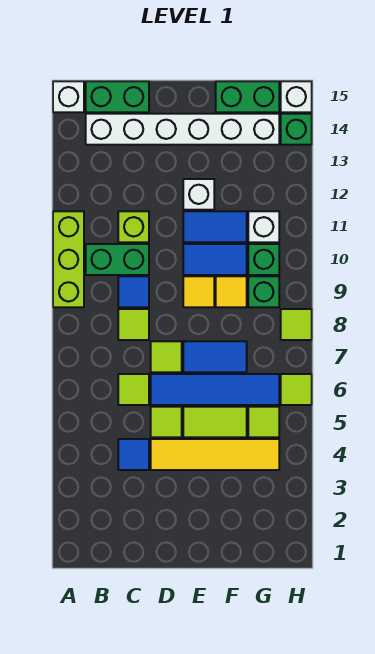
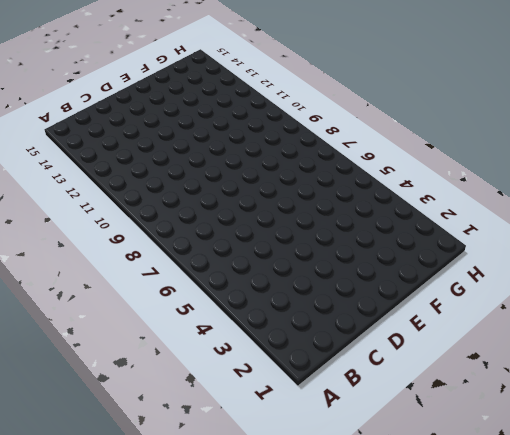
none -> lime brick A9:A11 level 1
none -> white brick A15 level 1
none -> green brick B10:C10 level 1
none -> white brick B14:G14 level 1

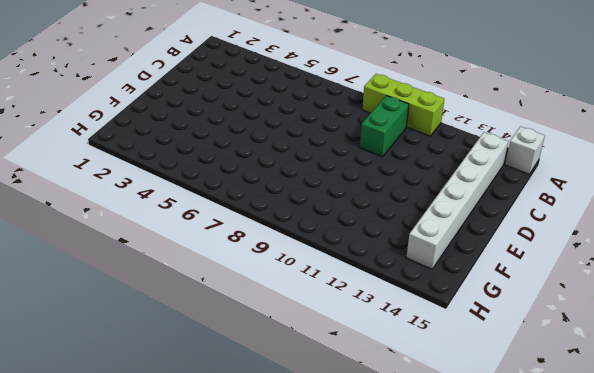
none -> green brick B15:C15 level 1
none -> blue tile C4 level 1
none -> lime tile C6 level 1
none -> lime tile C8 level 1

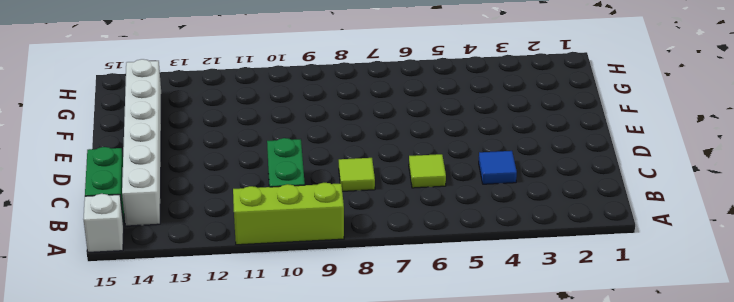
none -> blue tile C9 level 1
none -> lime brick C11 level 1
none -> yellow tile D4:G4 level 1
none -> lime tile D5 level 1

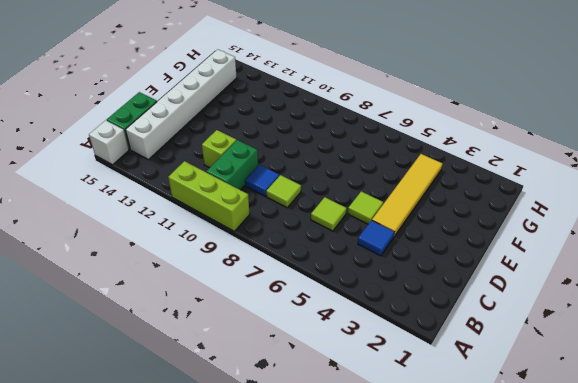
none -> blue tile D6:G6 level 1
none -> lime tile D7 level 1
none -> lime tile E5:F5 level 1
none -> blue tile E7:F7 level 1

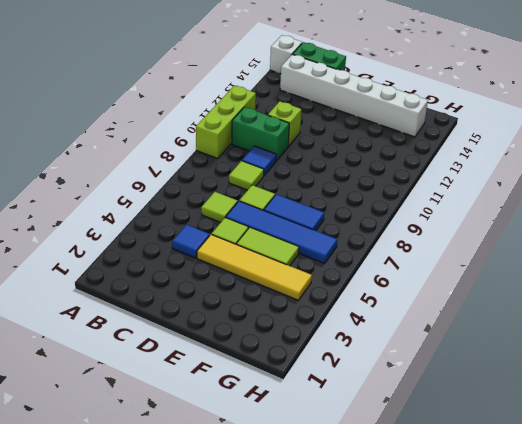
none -> yellow tile E9 level 1
none -> blue tile E10:F10 level 1
none -> blue tile E11:F11 level 1
none -> white brick E12 level 1

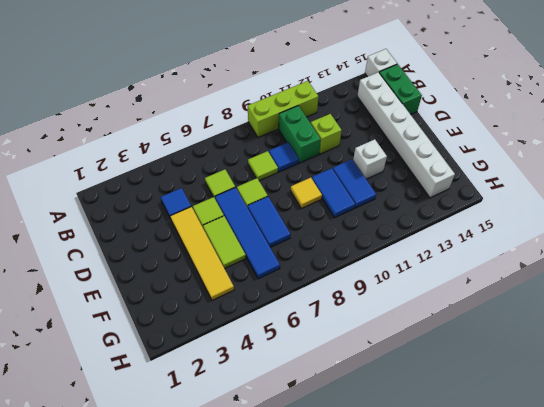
none -> yellow tile F9 level 1
none -> green brick F15:G15 level 1
none -> lime tile G5 level 1
none -> green brick G9 level 1

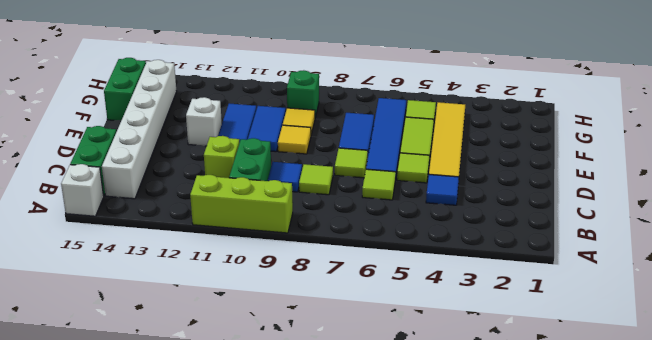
none -> green brick G10 level 1
none -> white brick G11 level 1
none -> lime tile H6 level 1
none -> lime tile H8 level 1

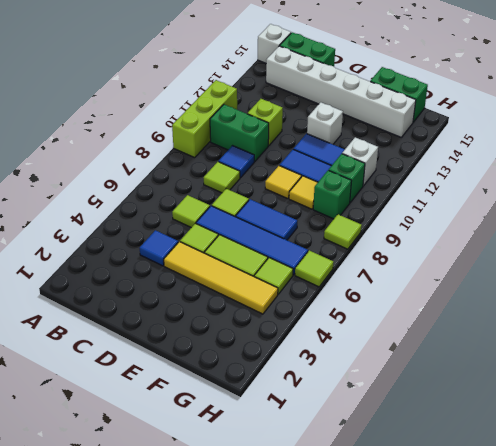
none -> green brick H14 level 1
none -> white brick H15 level 1

